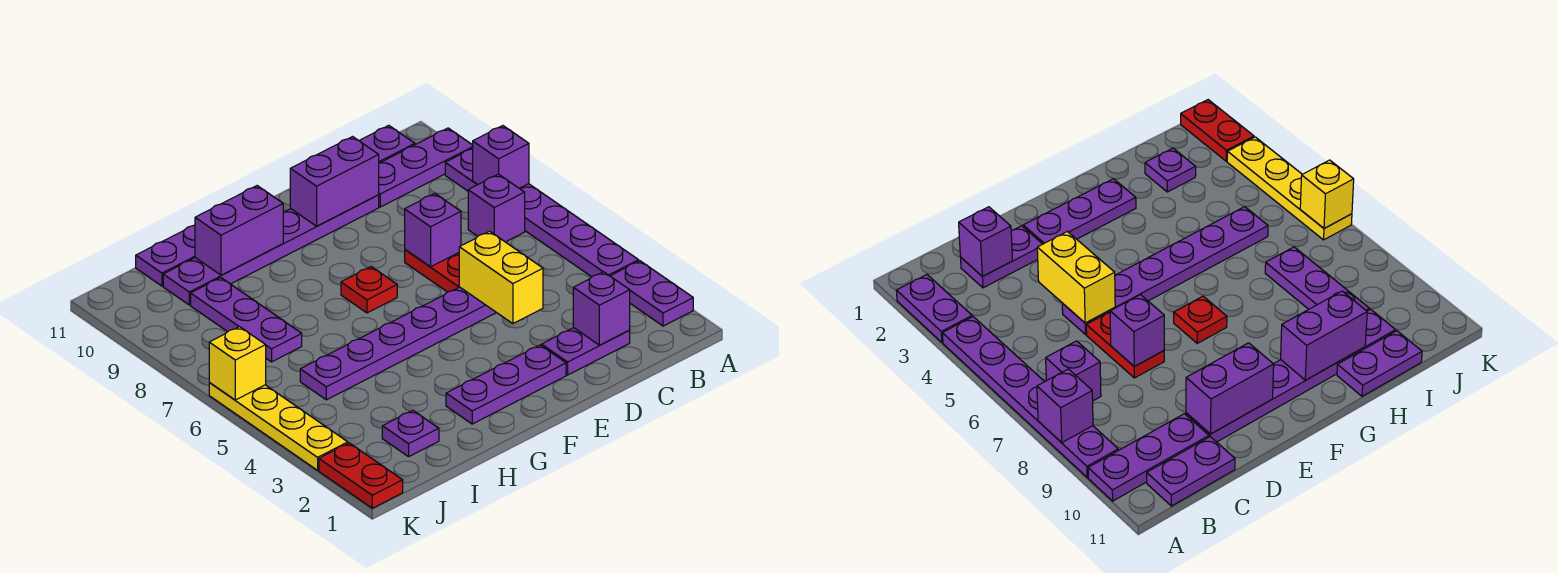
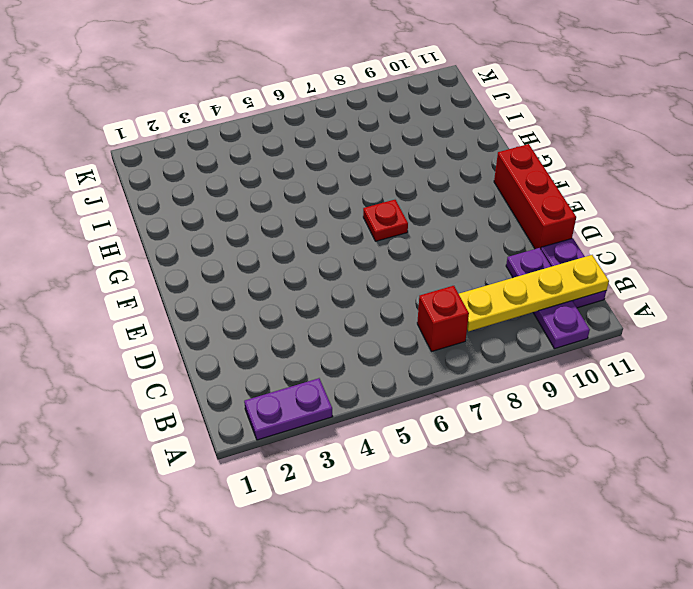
red brick B7 level 1 -> purple brick B7 level 1
yellow plate B8:B11 level 2 -> yellow plate K3:K6 level 1
red brick D11:F11 level 1 -> none
none -> purple plate A4:A9 level 1
none -> purple plate C2:D2 level 1
none -> purple plate D5:I5 level 1

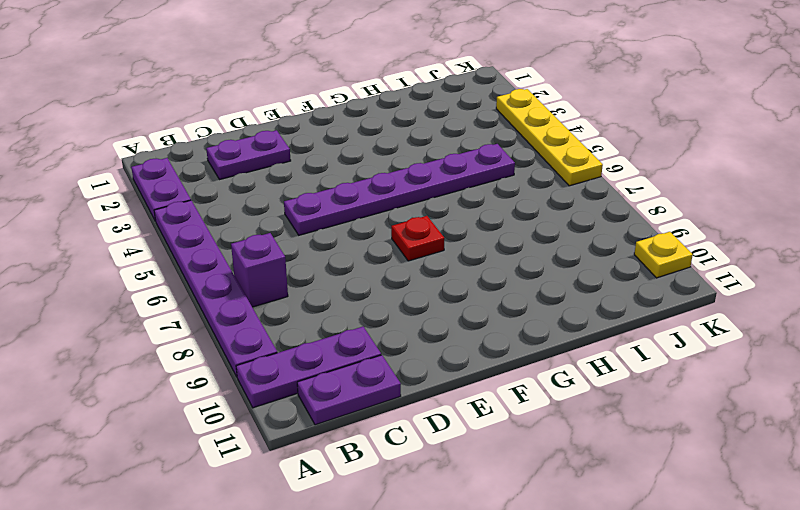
yellow plate K10 level 1 -> none
none -> red plate D6:D7 level 1
none -> purple plate D10:I10 level 1
none -> purple plate E2:G2 level 1

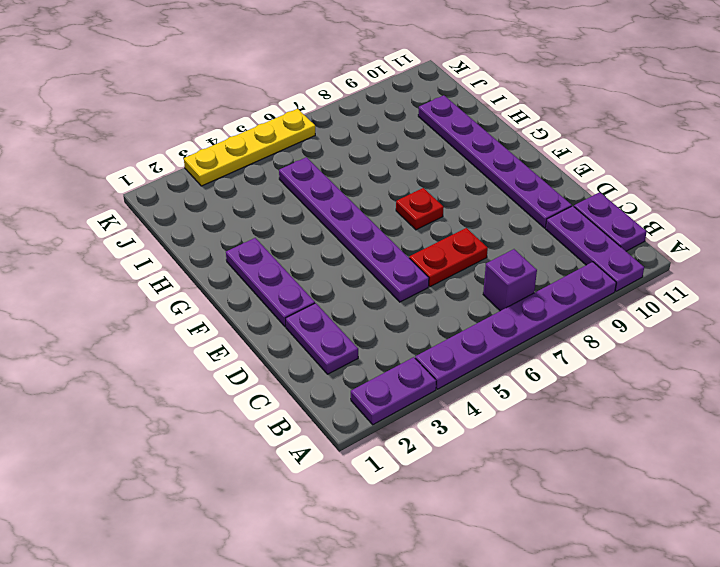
none -> purple plate H11:I11 level 1
none -> purple plate I2 level 1
none -> purple plate I7:I9 level 1

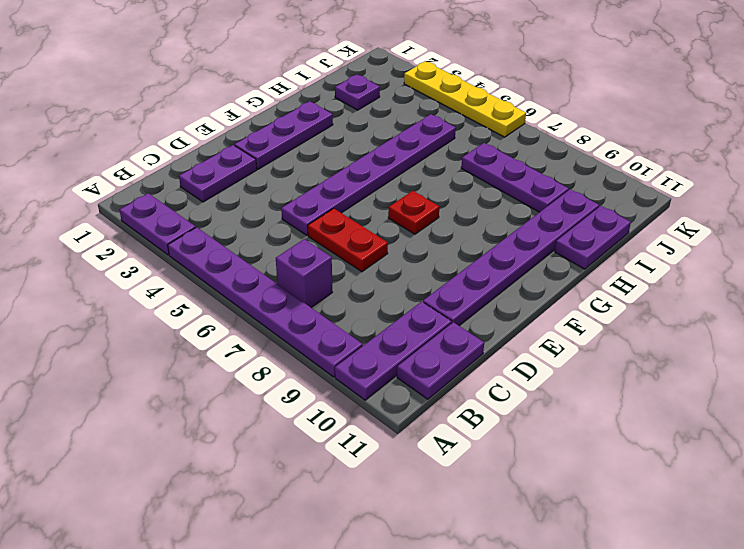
none -> red plate K1:K2 level 1
none -> purple brick A8 level 2
none -> purple brick C2 level 2

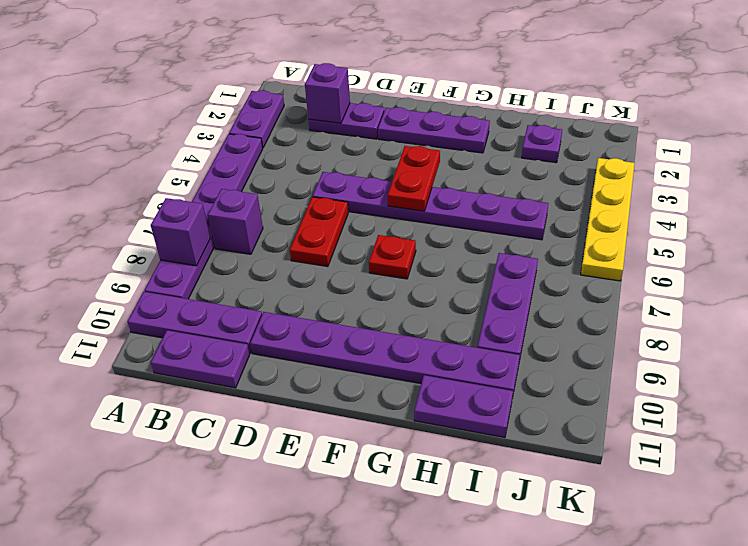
red plate F4:F5 level 2 -> red plate K1:K2 level 1
none -> yellow brick D4:D5 level 2
none -> purple brick D7 level 2
none -> purple brick D10:E10 level 2

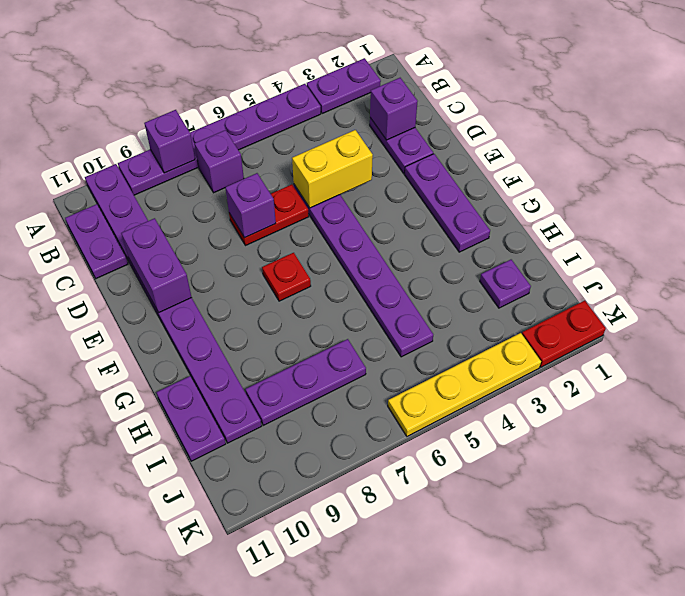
none -> purple brick G10:H10 level 2
none -> yellow brick K6 level 2

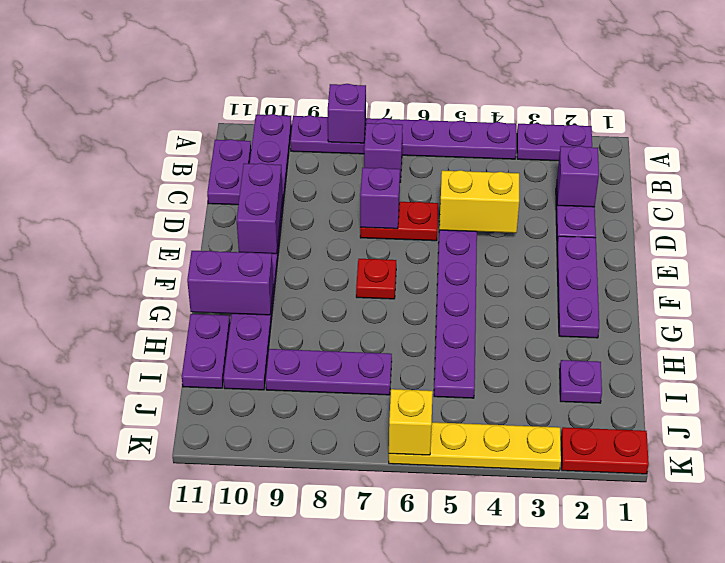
purple brick G10:G11 level 2 -> purple brick G10:H10 level 2

